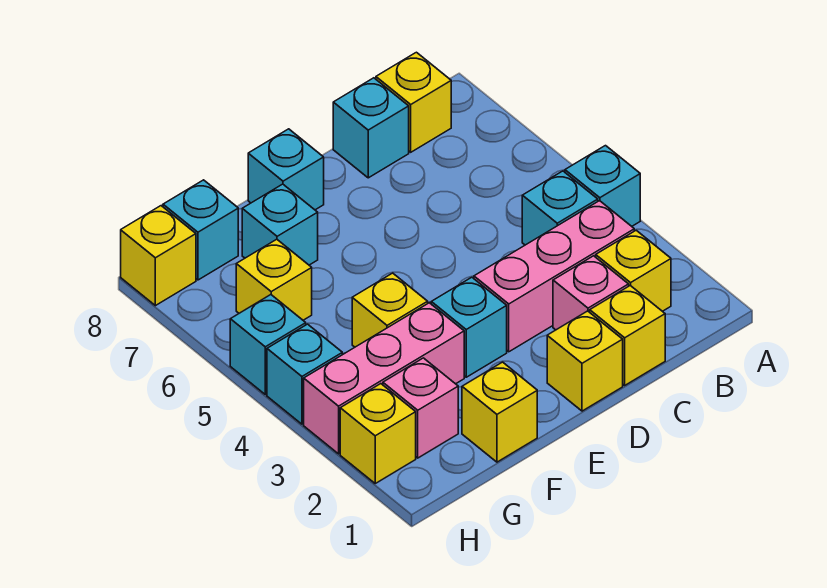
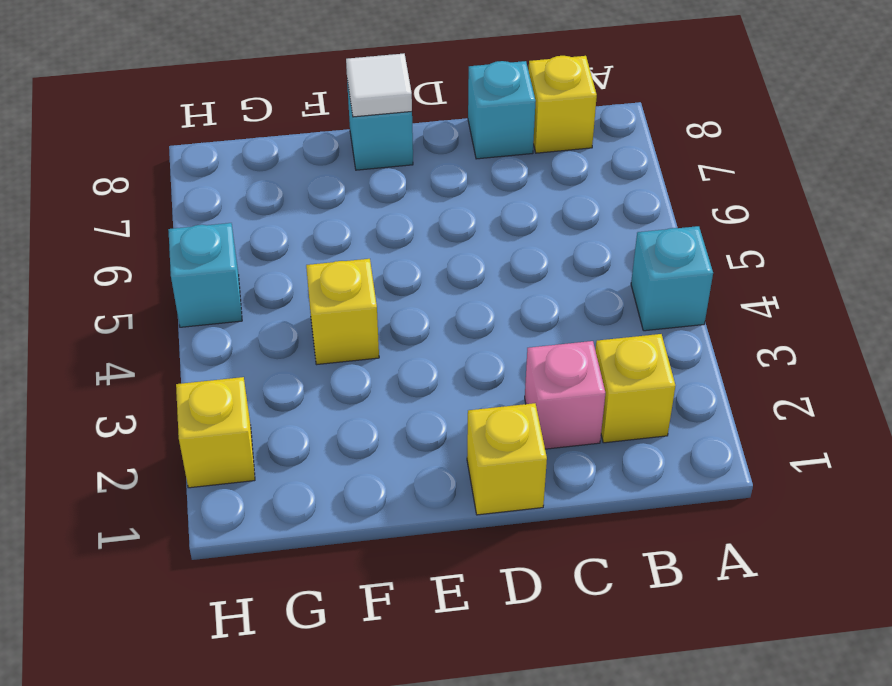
white tile E8 level 2 -> none
none -> pink brick B3:D3 level 1
none -> cyan brick B4 level 1
none -> yellow brick C1 level 1

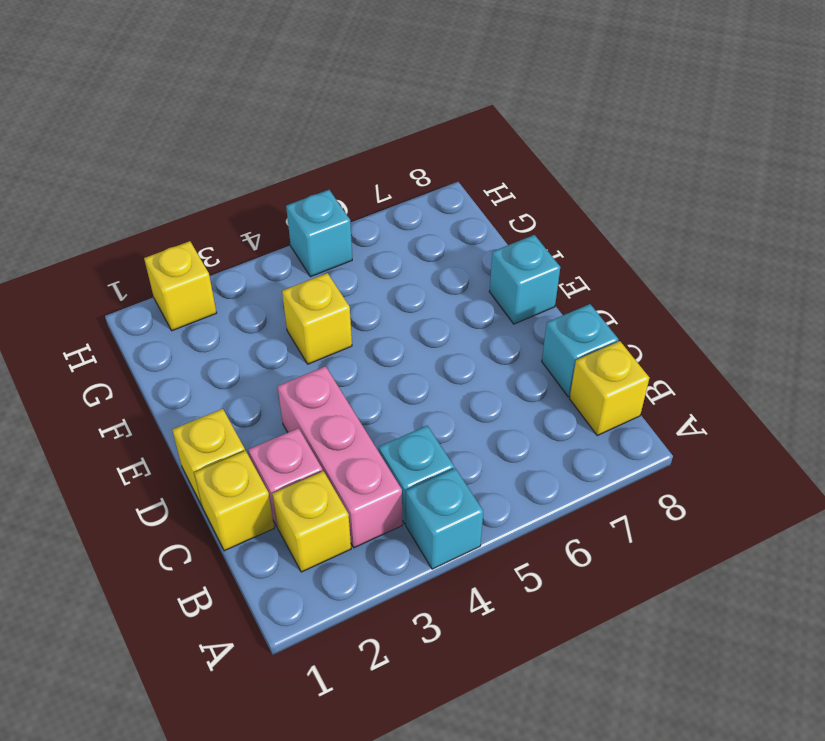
none -> cyan brick E3 level 1
none -> yellow brick F1 level 1
none -> pink brick F3:H3 level 1

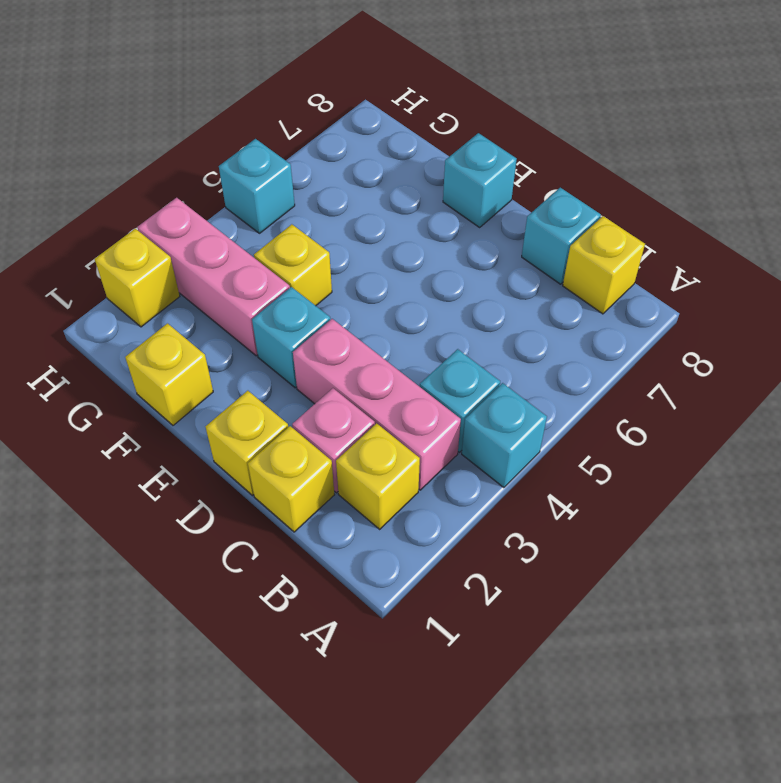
none -> cyan brick F7 level 1
none -> pink brick G2 level 1
none -> yellow brick G6 level 1

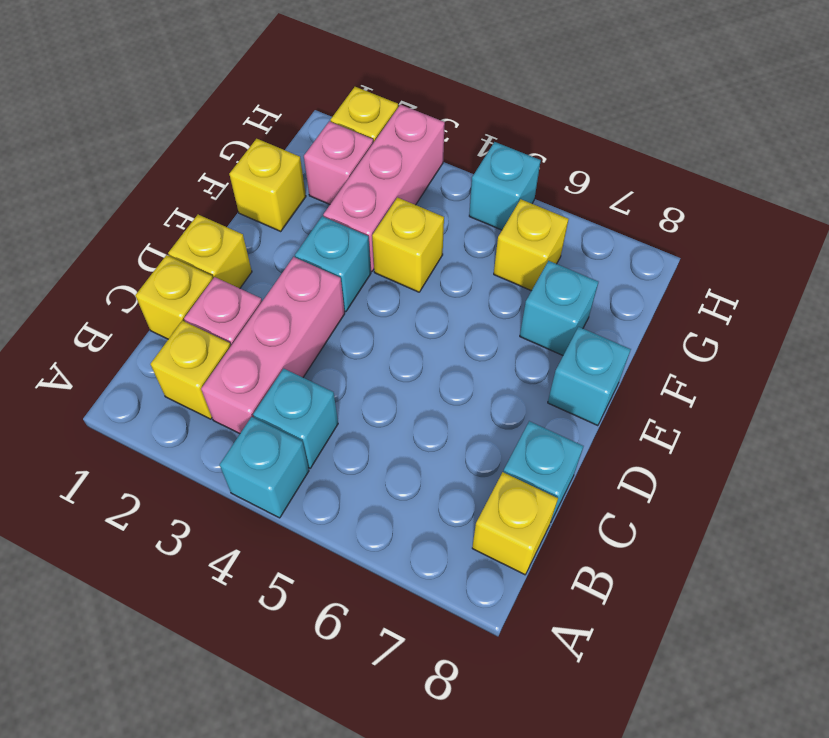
none -> cyan brick G8 level 1
none -> cyan brick H4 level 1
none -> yellow brick H8 level 1

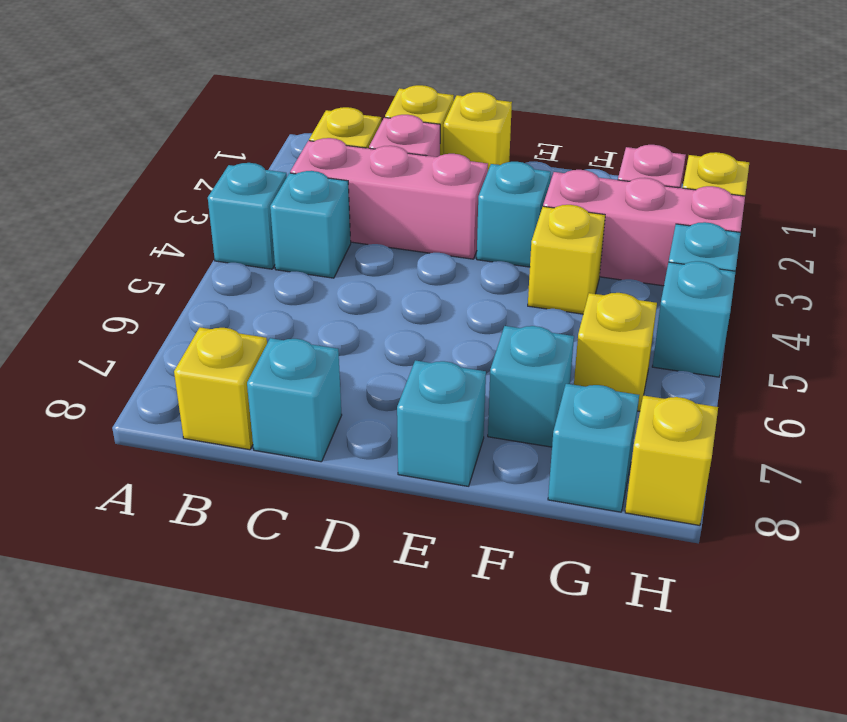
none -> yellow brick F1 level 1

